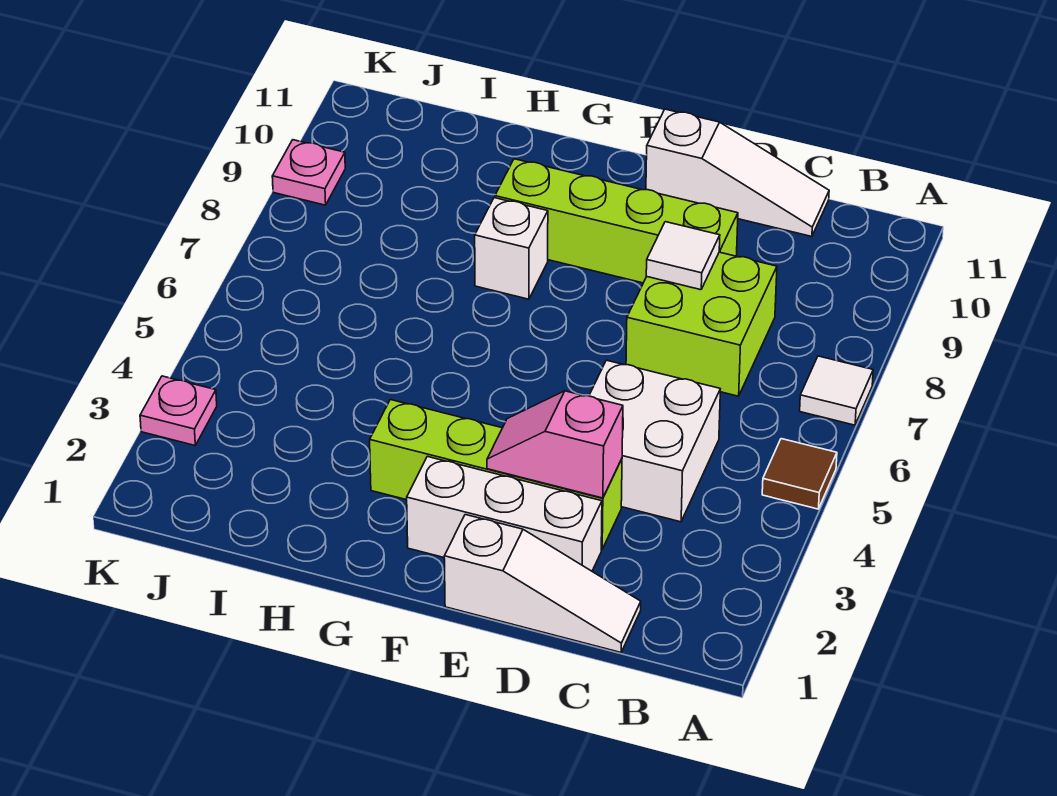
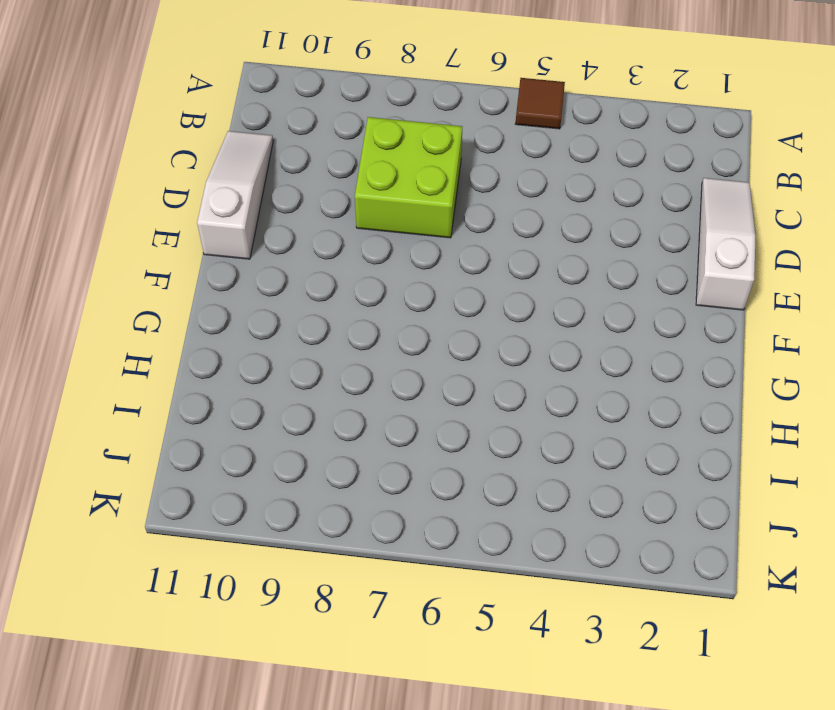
none -> white tile A7 level 1
none -> white brick C4:D5 level 1
none -> white brick D2:F2 level 1

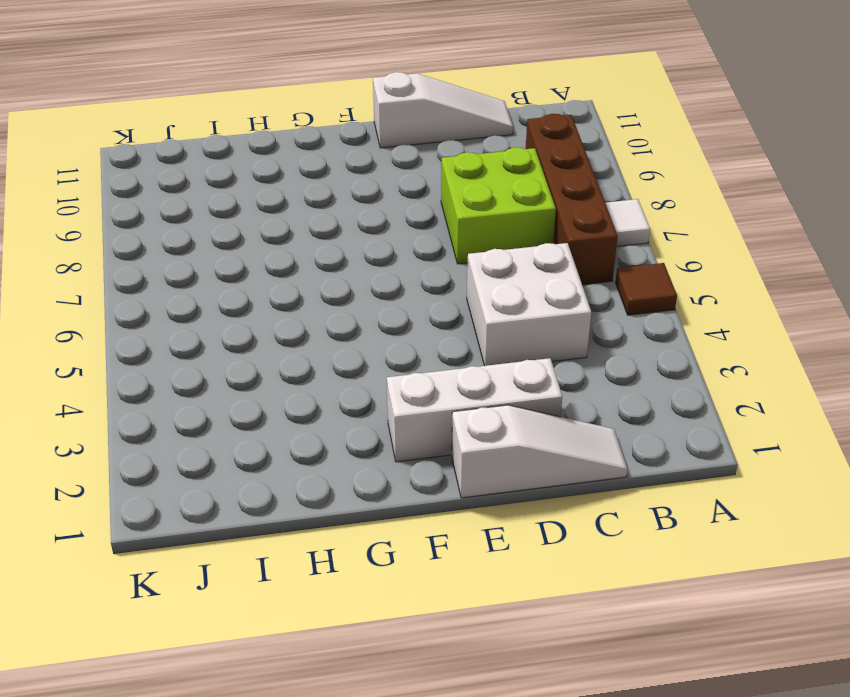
brown brick B6:B9 level 1 -> none
none -> lime brick D3:G3 level 1
none -> lime brick D9:G9 level 1
none -> white brick G8 level 1

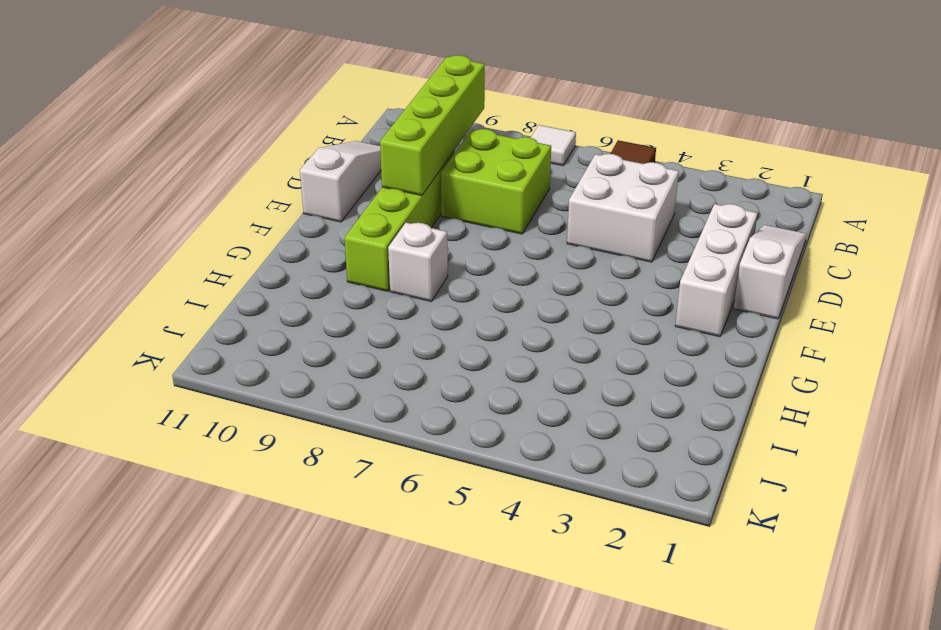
lime brick B9:E9 level 2 -> lime brick D3:G3 level 1
none -> pink plate K3 level 1
none -> pink plate K9 level 1
none -> pink slope D3:E3 level 2 top D

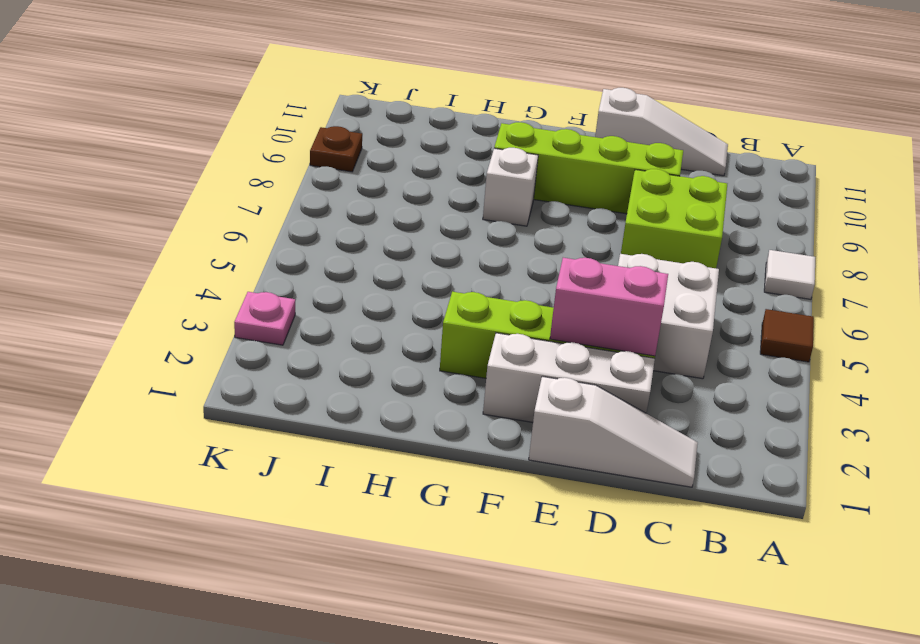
pink brick D3:E3 level 2 -> pink slope D3:E3 level 2 top D
brown plate K9 level 1 -> pink plate K9 level 1
none -> white tile D8 level 2

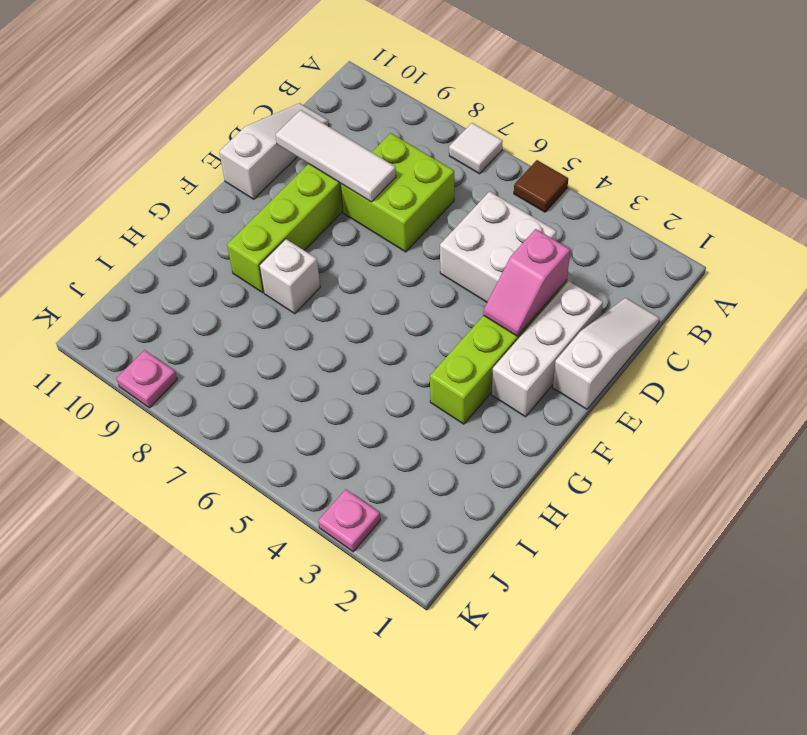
white tile D8:D10 level 2 -> white tile D8 level 2

